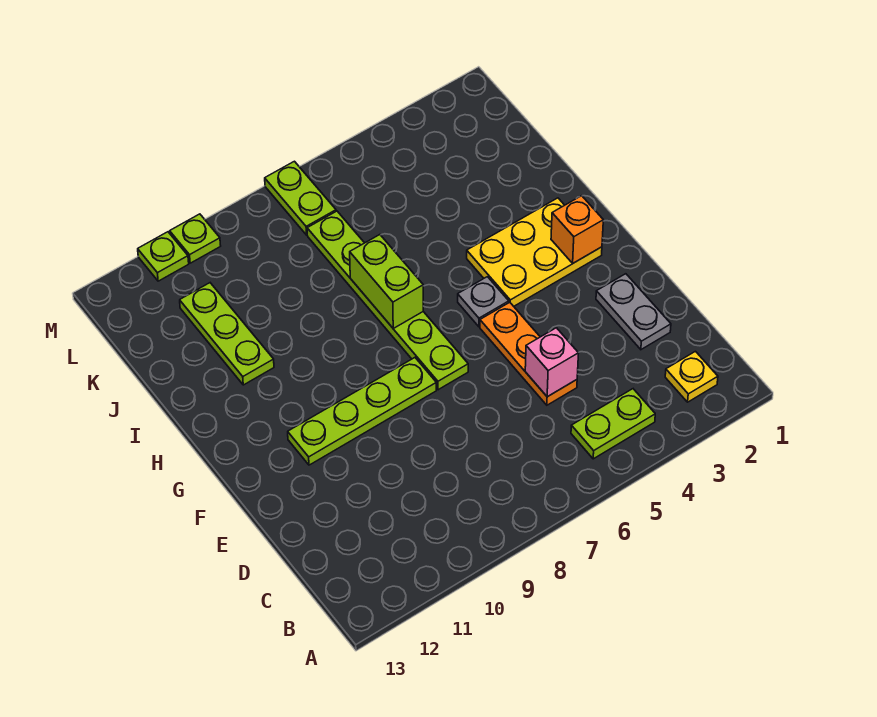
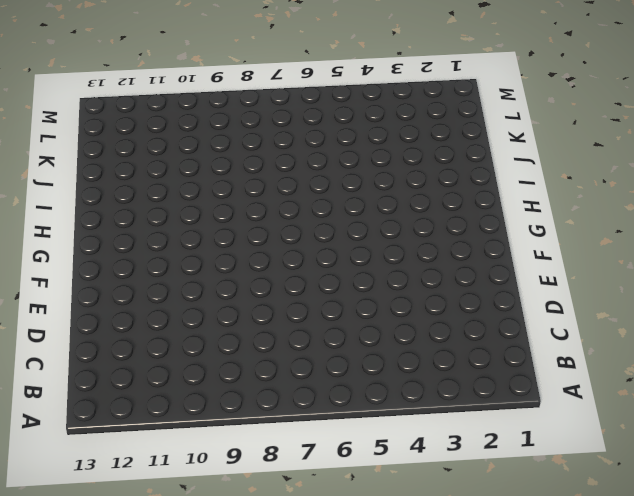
none -> yellow plate B2 level 1
none -> lime plate B4:B5 level 1
none -> grey plate D2:E2 level 1

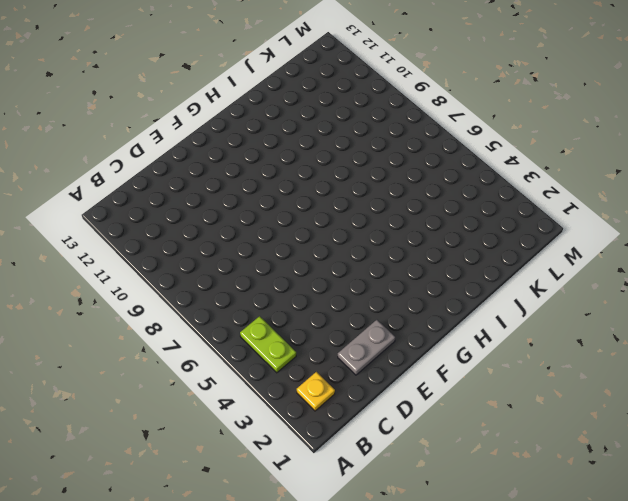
none -> orange plate D5:F5 level 1
none -> lime plate F7:K7 level 1
none -> lime plate F8:F11 level 1

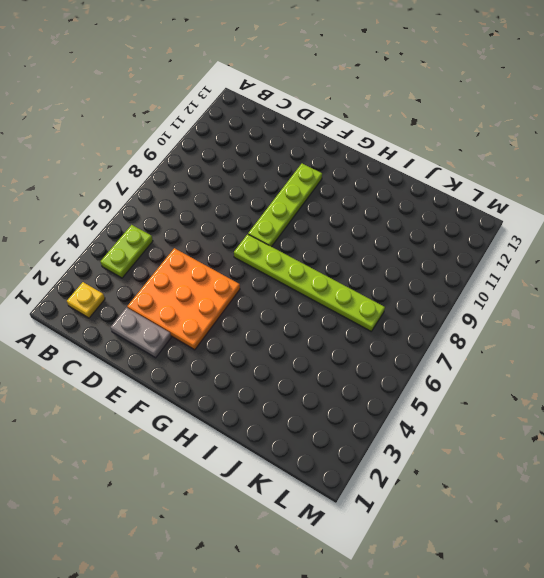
orange plate D3:F5 level 1 -> orange plate D5:F5 level 1
none -> yellow plate G2:H4 level 1
none -> grey plate G5 level 1
none -> lime plate I11:K11 level 1

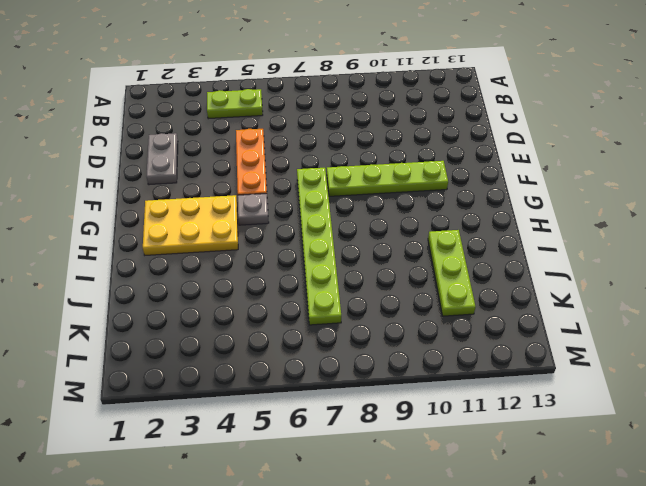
none -> yellow plate B2 level 1
none -> lime plate L7:M7 level 1
none -> lime plate M10 level 1

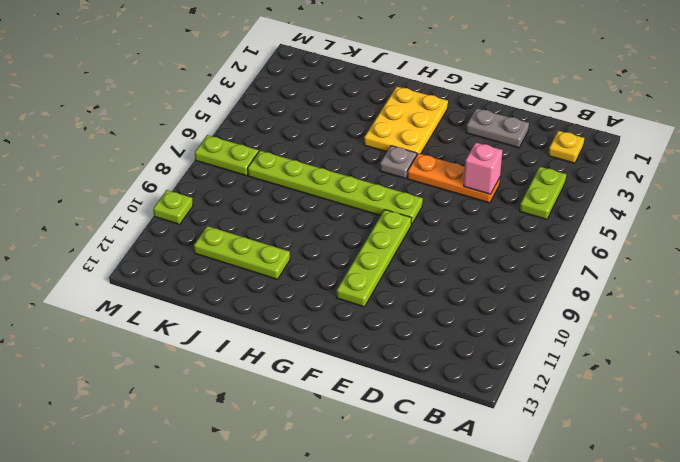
none -> lime plate M11 level 1
none -> orange brick G2 level 2
none -> lime brick H7:I7 level 2

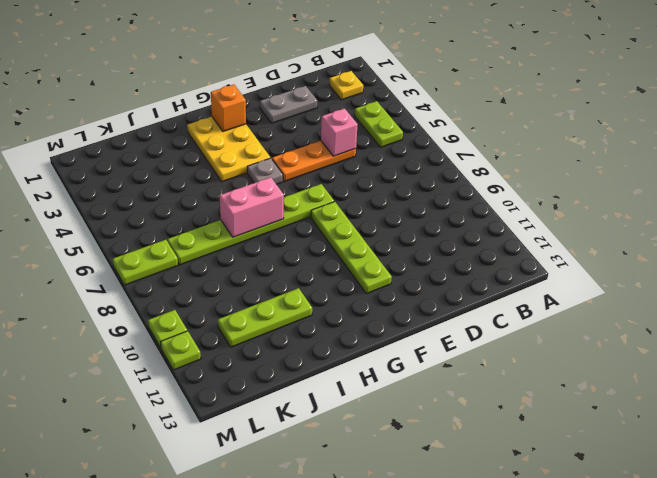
pink brick H7:I7 level 2 -> lime brick H7:I7 level 2

